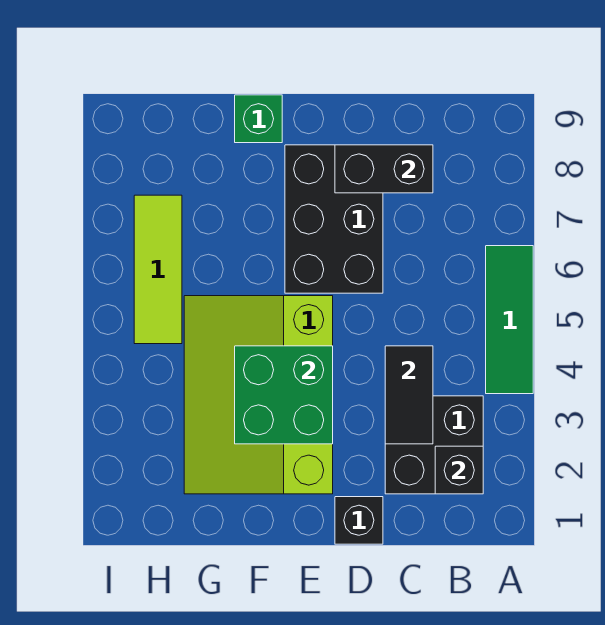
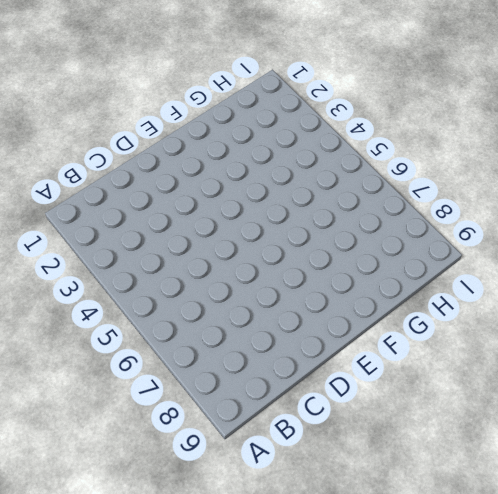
none -> green tile A4:A6 level 1
none -> black brick B2:C3 level 1

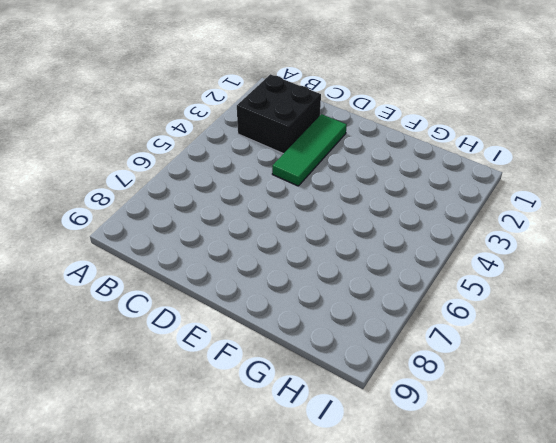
green tile D2:D4 level 1 -> green tile A4:A6 level 1
none -> black brick D1 level 1
none -> black brick D6:E8 level 1

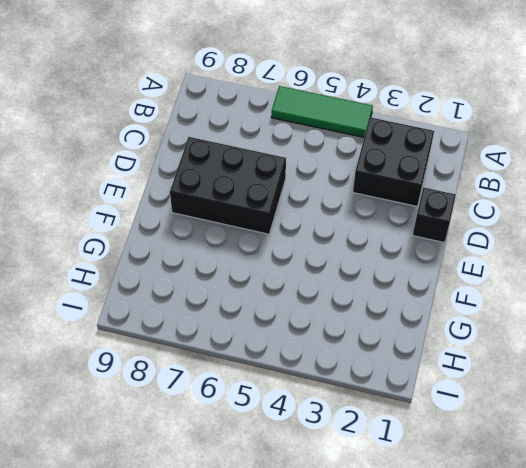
none -> lime slope E2:G5 level 1 top E
none -> green brick F9 level 1

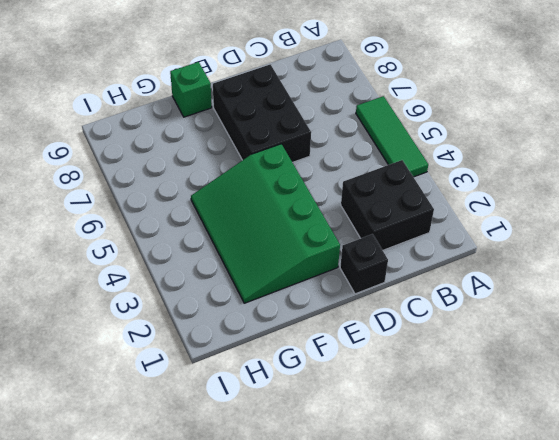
green slope E2:G5 level 1 top E -> lime slope E2:G5 level 1 top E
none -> lime tile H5:H7 level 1
none -> black brick B2 level 2

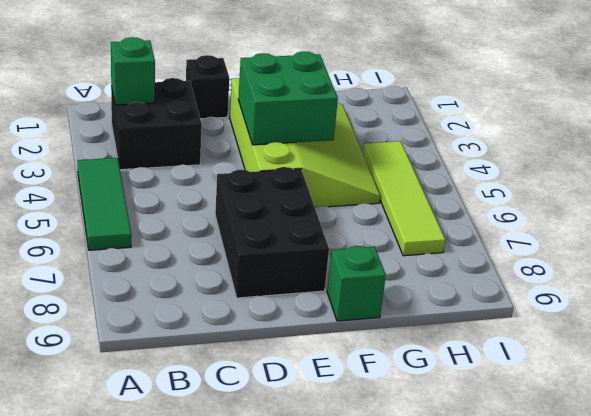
green brick B2 level 2 -> black brick B2 level 2
lime tile H4:H7 level 1 -> lime tile H5:H7 level 1
none -> black tile C3:C4 level 2
none -> black brick C8:D8 level 2

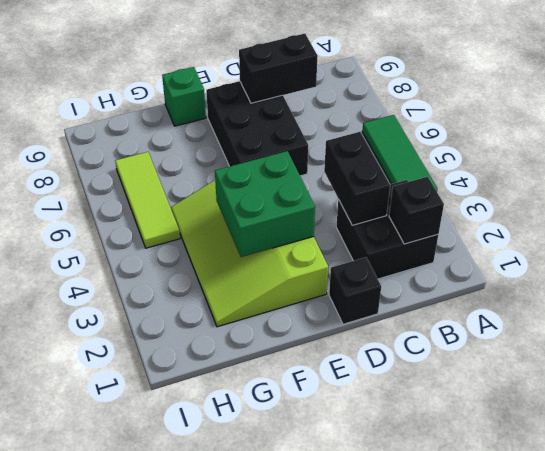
black brick C3:C4 level 2 -> black tile C3:C4 level 2

